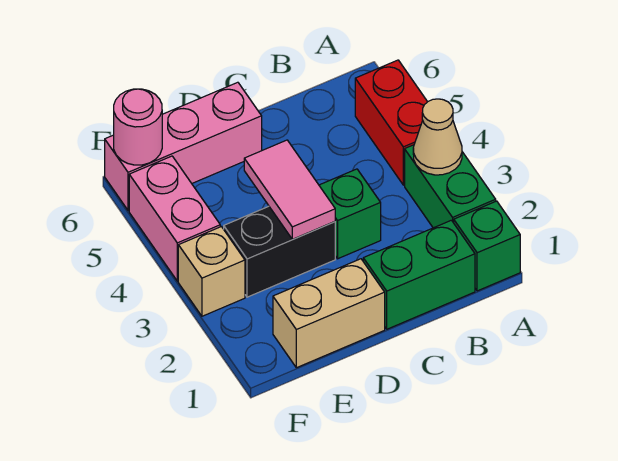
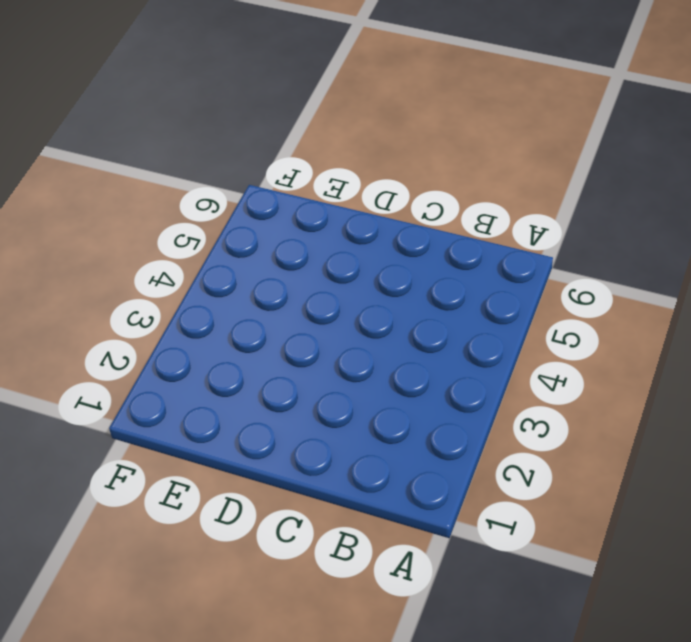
none -> green brick A1 level 1
none -> green brick A2:A3 level 1
none -> red brick A4:A5 level 1

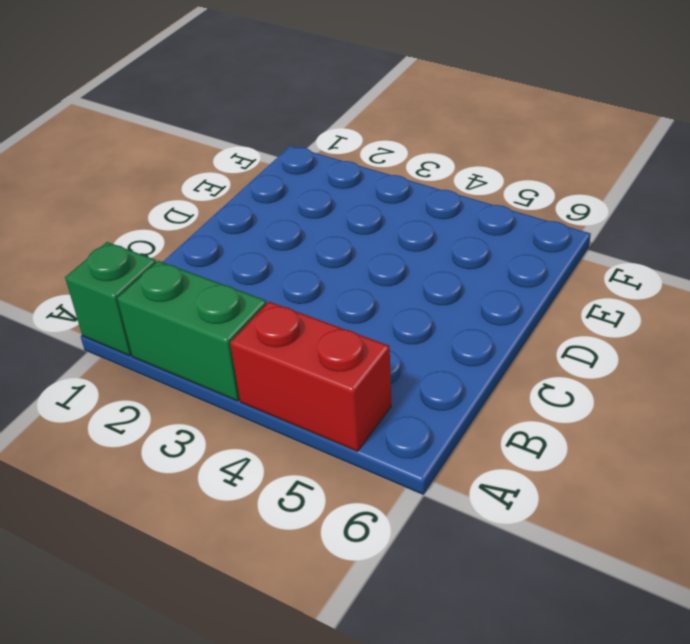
none -> green brick B1:C1 level 1
none -> green brick C3 level 1
none -> tan brick D1:E1 level 1

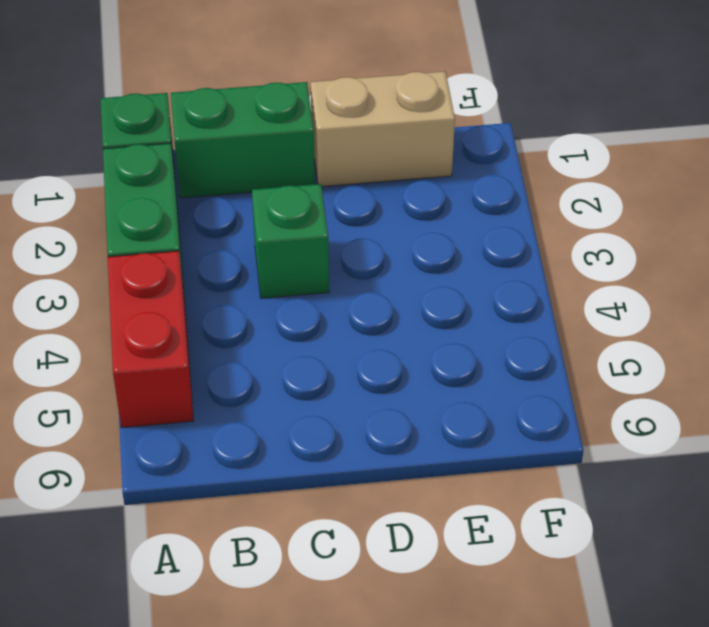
none -> black brick D3:E3 level 1
none -> pink brick D6:F6 level 1
none -> tan brick F3 level 1

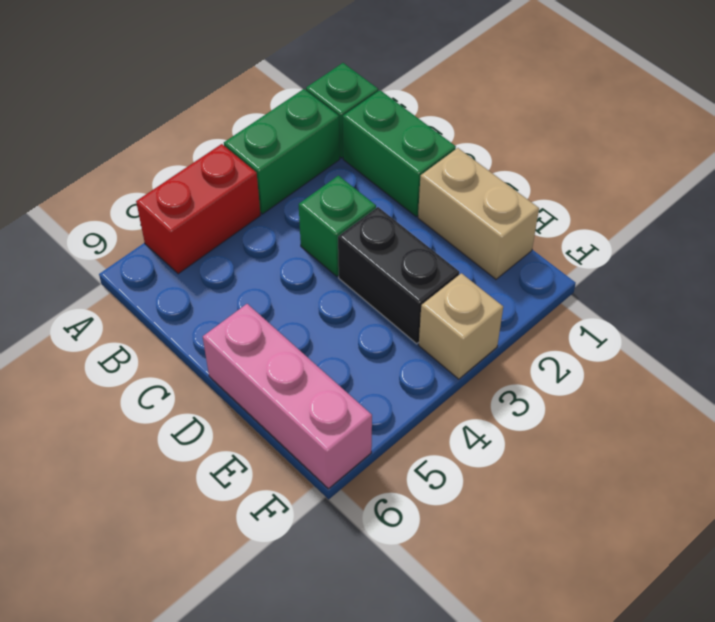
none -> pink brick F4:F5 level 1
none -> tan cone A3 level 2
none -> pink tile D3:D4 level 2

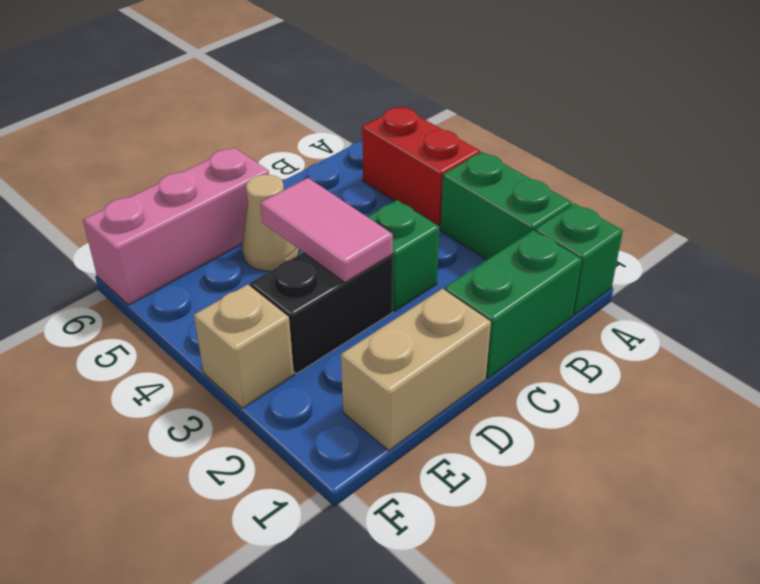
tan cone D5 level 1 -> tan cone A3 level 2
none -> pink brick F4:F5 level 1
none -> pink round brick F6 level 2

